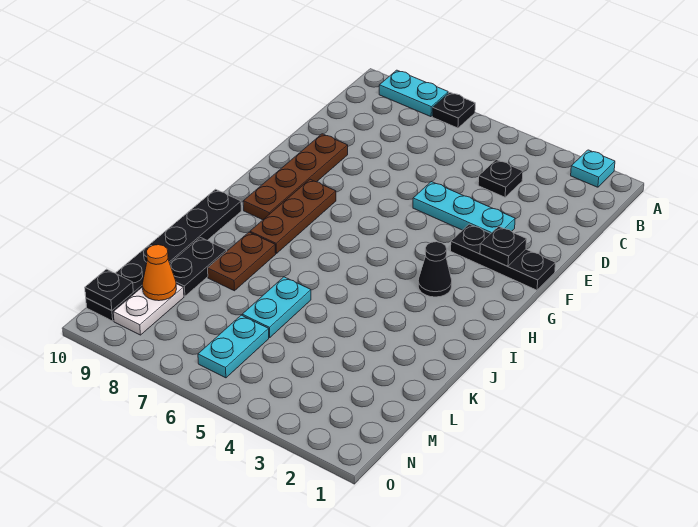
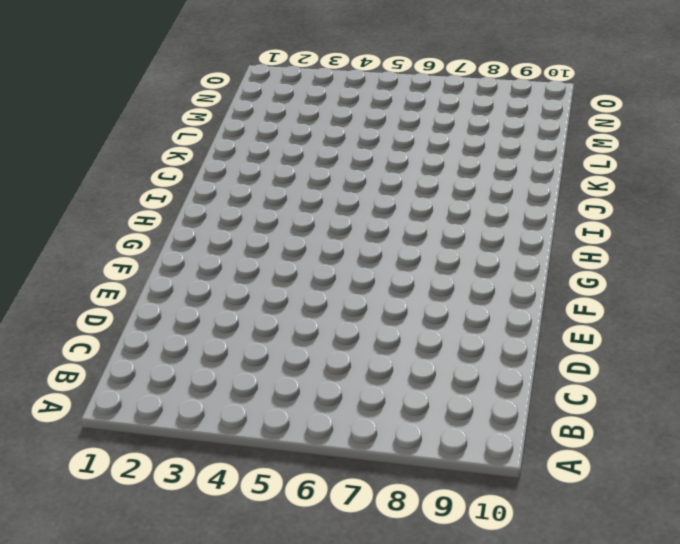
none -> cyan plate A2 level 1
none -> black plate A7 level 1
none -> cyan plate A8:A9 level 1

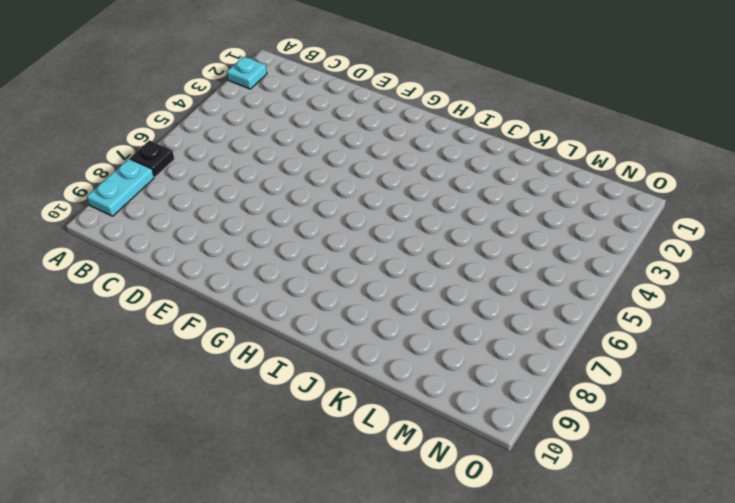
none -> black plate C4 level 1
none -> cyan plate E3:E5 level 1
none -> brown plate E9:H9 level 1

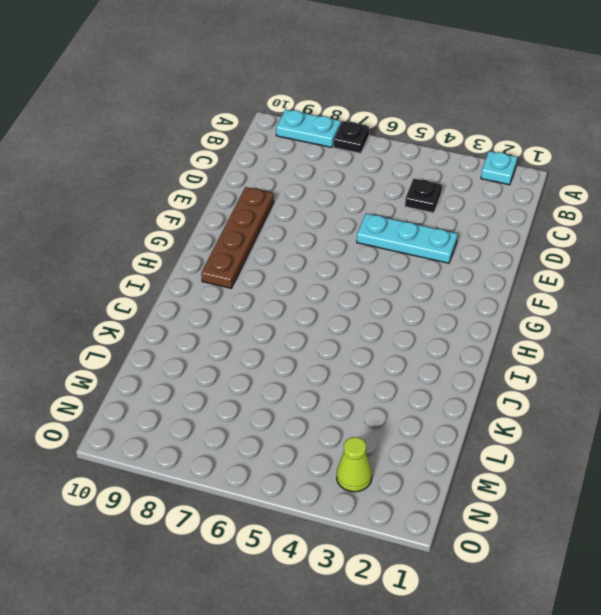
lime cone N3 level 1 -> none
none -> black plate F1:F3 level 1
none -> brown plate G8:I8 level 1
none -> black cone H3 level 1

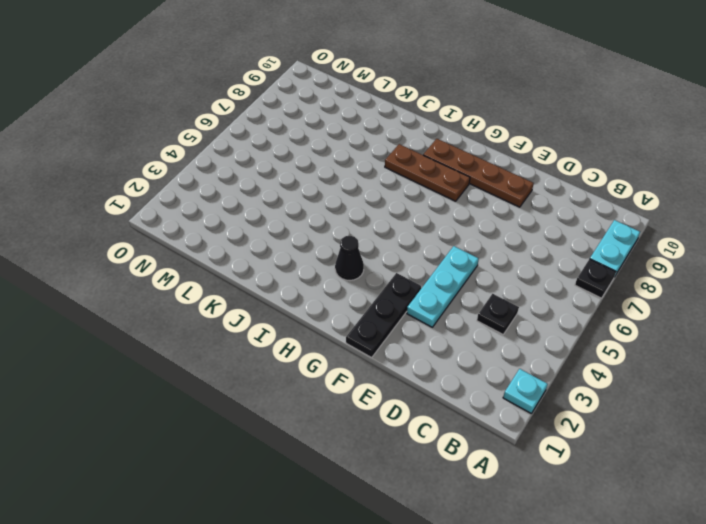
none -> black plate I10:N10 level 1
none -> brown plate J8:K8 level 1
none -> cyan plate K6:L6 level 1

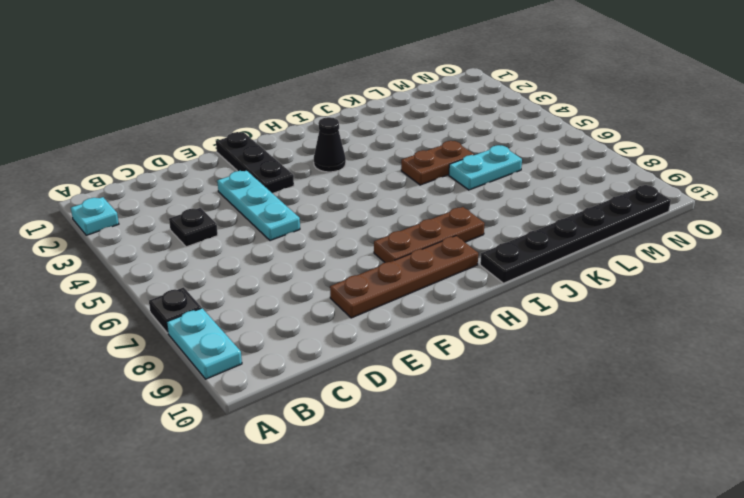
brown plate J5:K5 level 1 -> brown plate J8:K8 level 1
none -> black plate K9:L9 level 1
none -> cyan plate M6:N6 level 1
none -> white plate M9:N9 level 1

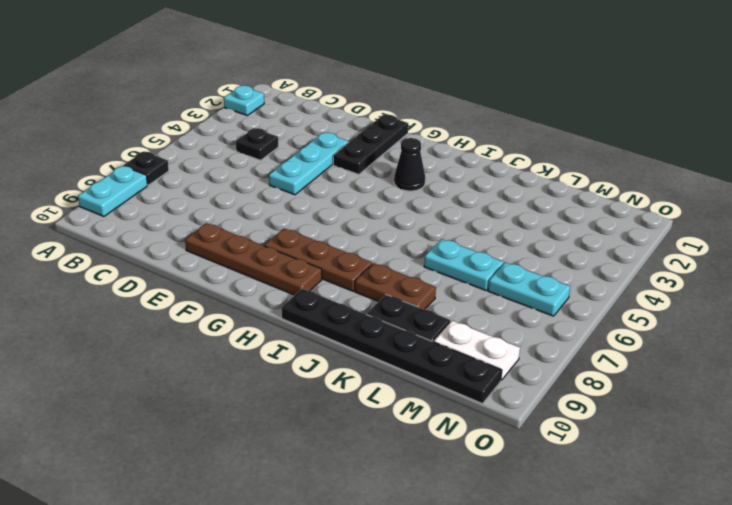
none -> black plate F2 level 2
none -> orange cone M9 level 2
none -> black plate N10 level 2

